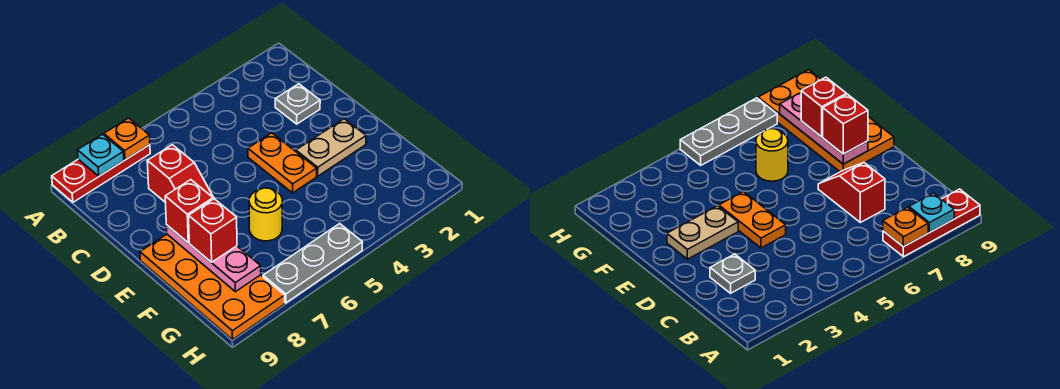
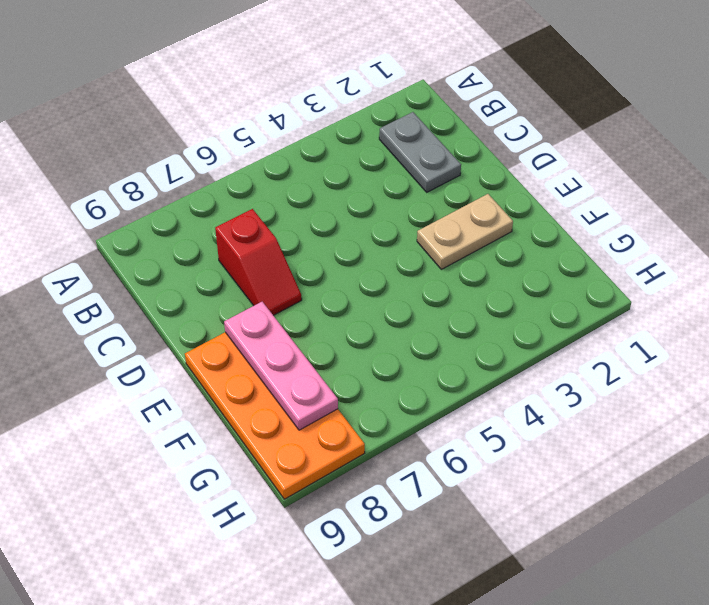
grey plate B2:C2 level 1 -> grey plate C2 level 1
none -> red plate A7:A9 level 1
none -> orange plate D4:E4 level 1
none -> yellow round brick F6 level 1

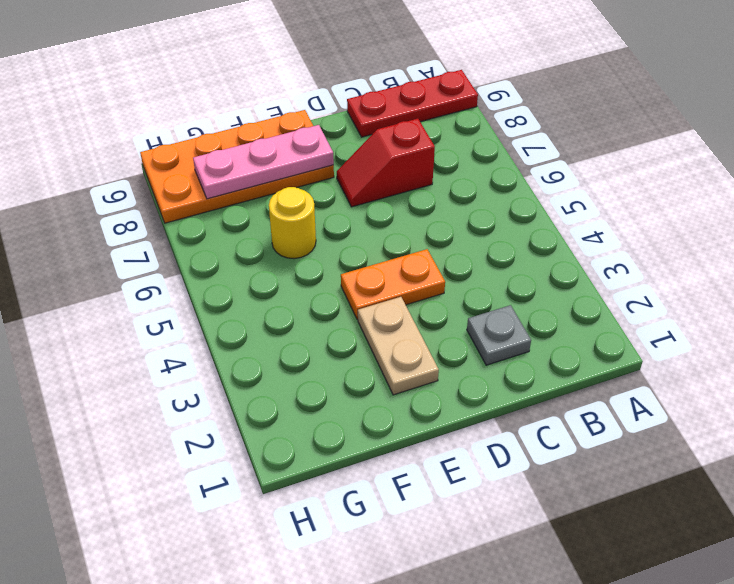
red plate A9:C9 level 1 -> red plate A7:A9 level 1
none -> grey plate H5:H7 level 1
none -> orange plate A7 level 2
none -> cyan plate A8 level 2

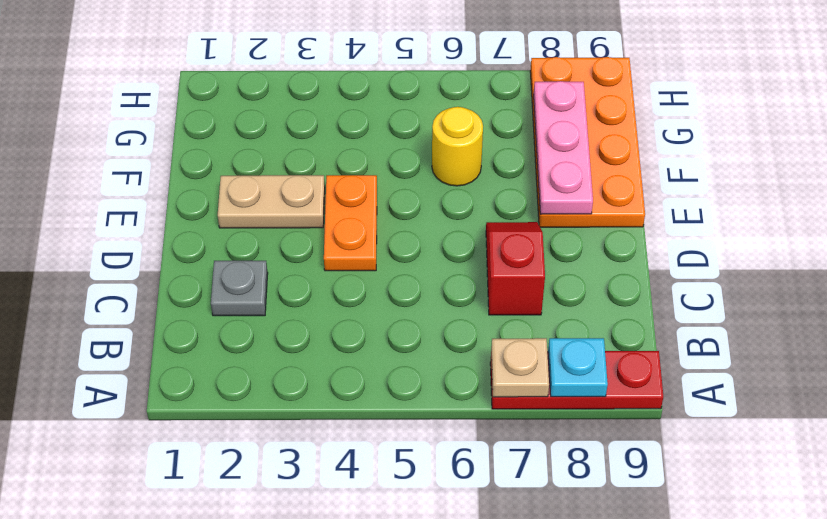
tan plate A7 level 2 -> orange plate A7 level 2
none -> grey plate H5:H7 level 1
none -> red brick E8 level 3
none -> red brick F8 level 3

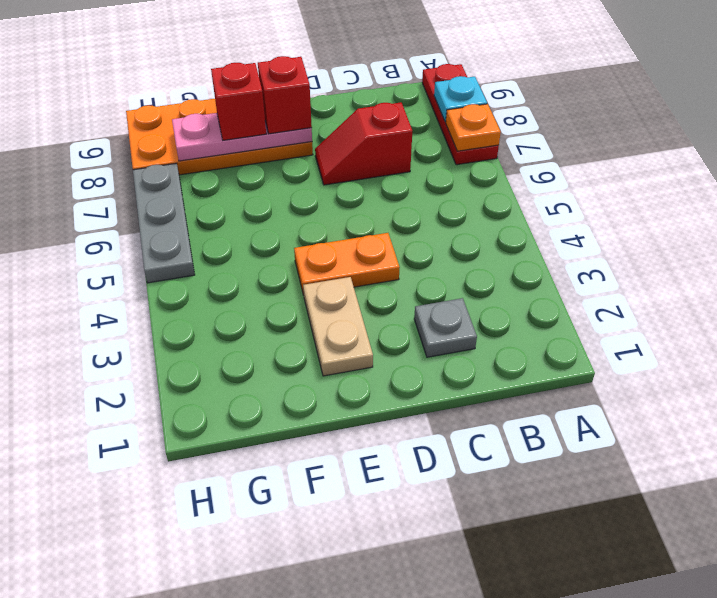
none -> yellow round brick F6 level 1

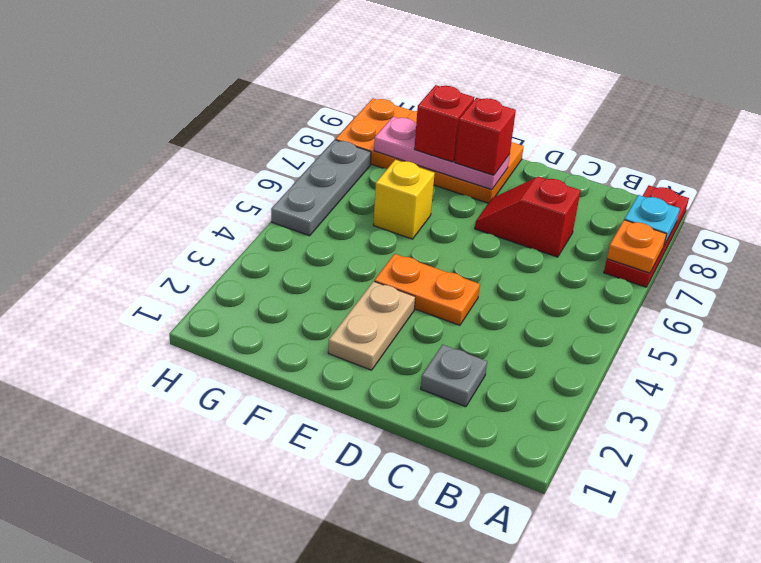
yellow brick F6 level 1 -> yellow round brick F6 level 1

